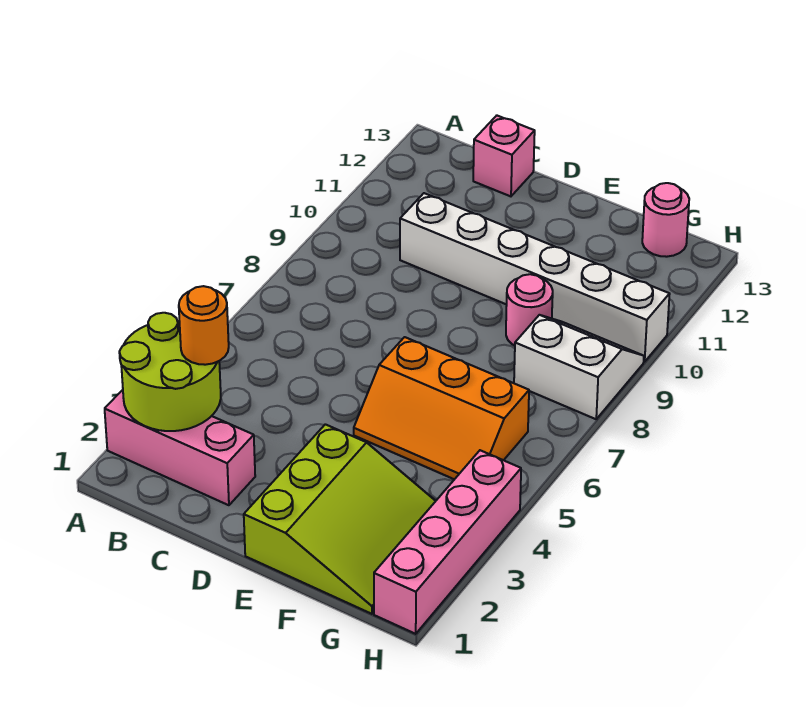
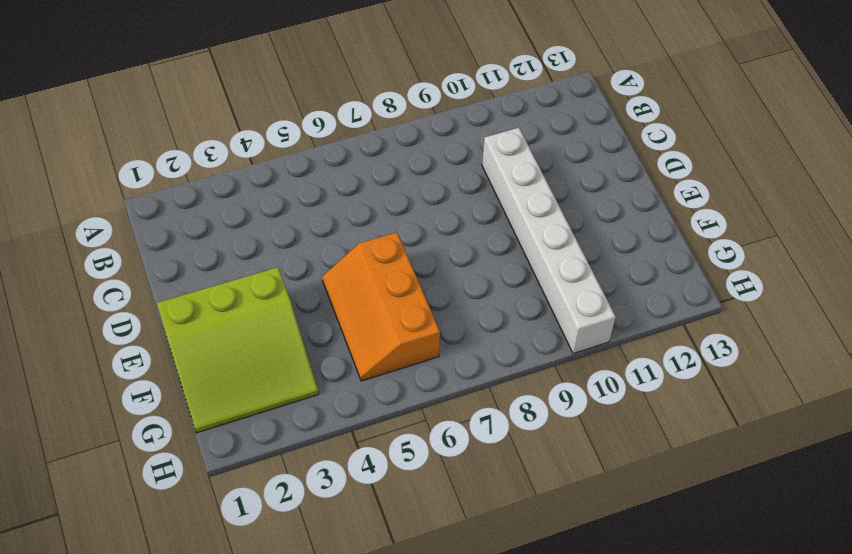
none -> pink brick A2:C2 level 1
none -> pink brick C13 level 1

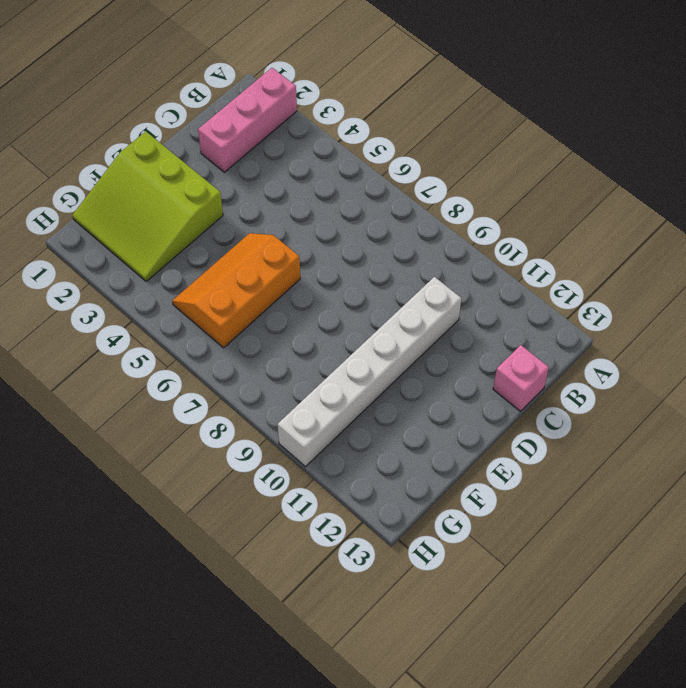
none -> pink round brick F9 level 1
none -> white slope G8:H9 level 1 top 8

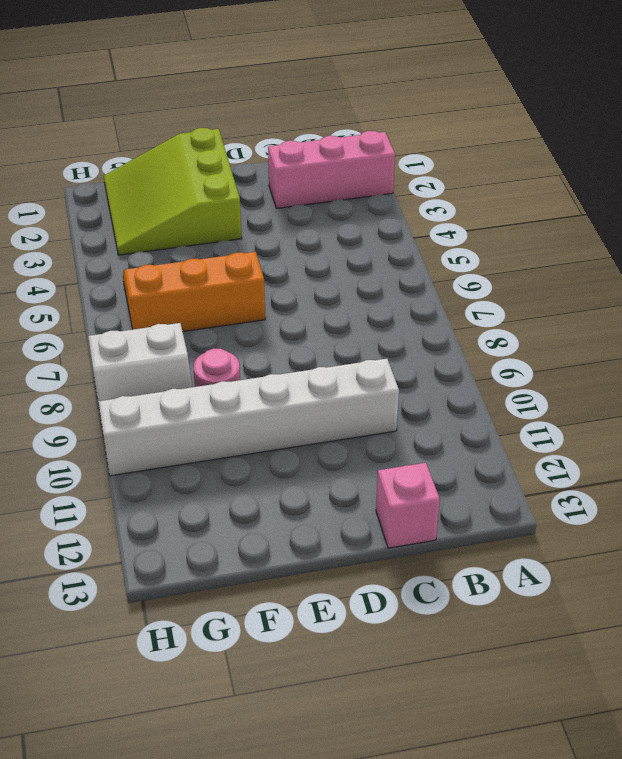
none -> pink round brick G13 level 1
none -> pink brick H1:H4 level 1

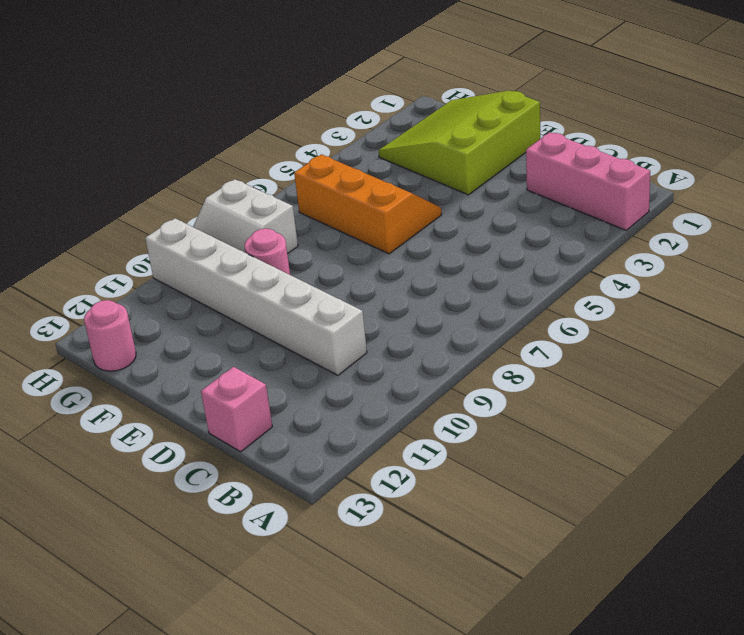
none -> pink brick H1:H4 level 1
none -> lime round brick A2:B3 level 2

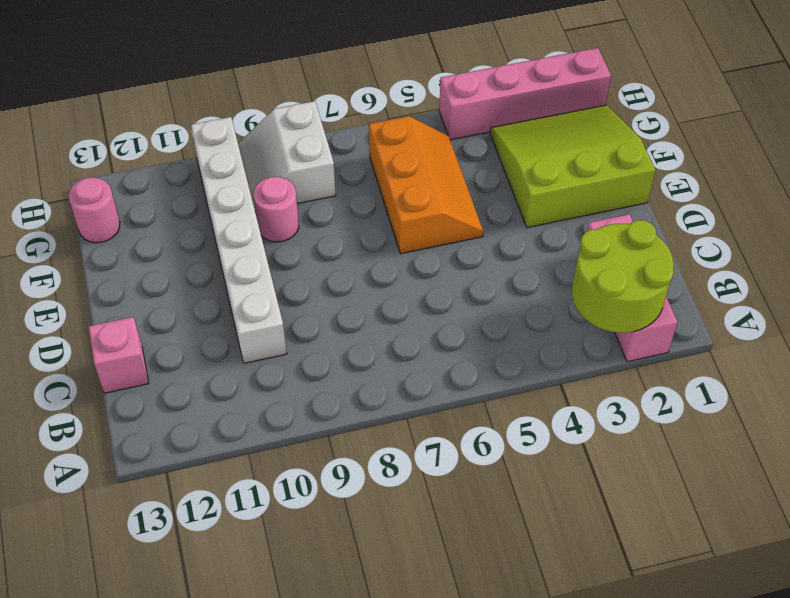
none -> orange round brick B3 level 3

